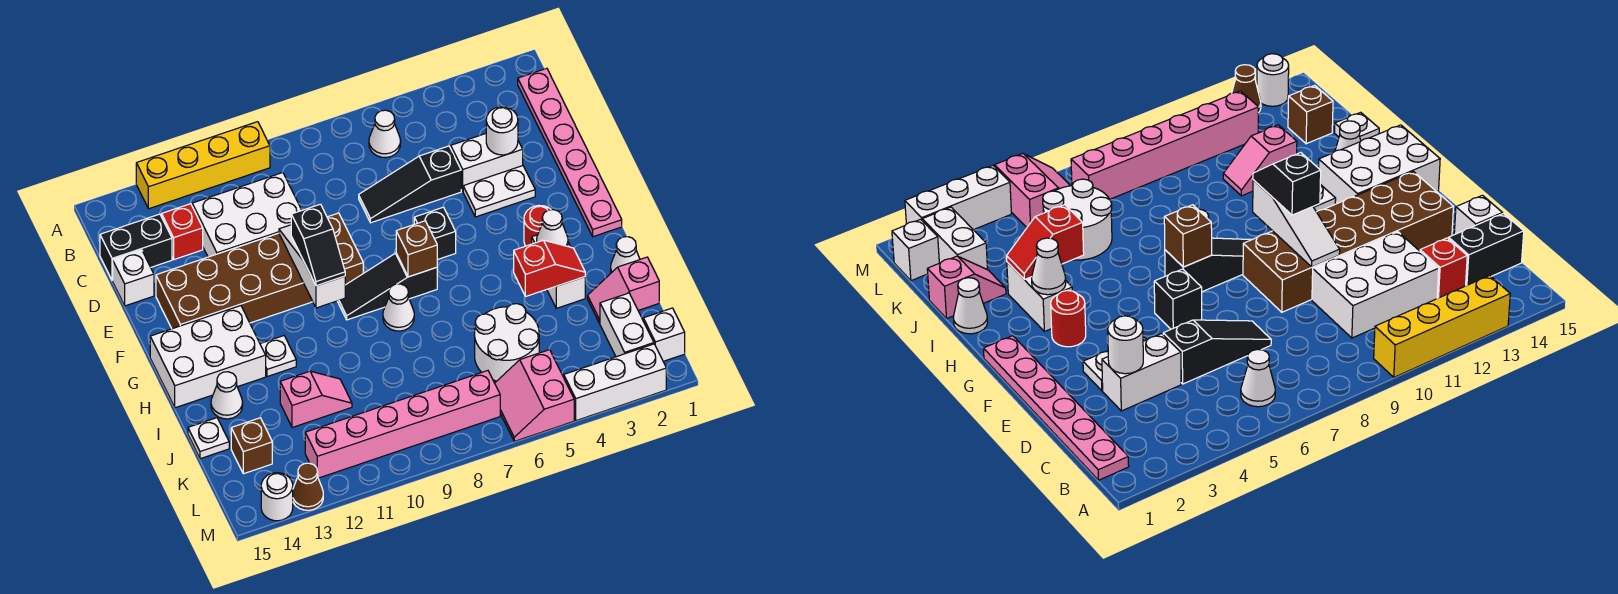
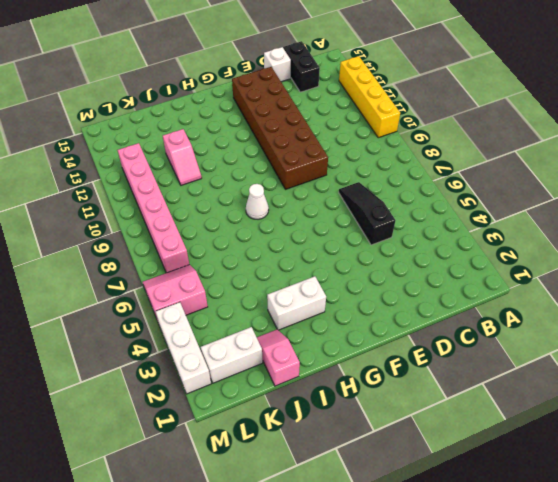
none -> pink plate B1:G1 level 1
none -> white cone B6 level 1
none -> white brick C10:D12 level 1
none -> red brick C13 level 1

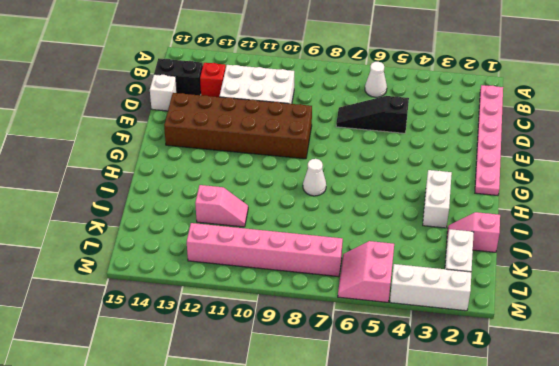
none -> yellow brick A10:A13 level 1
none -> white brick D3:D4 level 1
none -> white plate E3:E4 level 1
none -> black brick F6 level 1

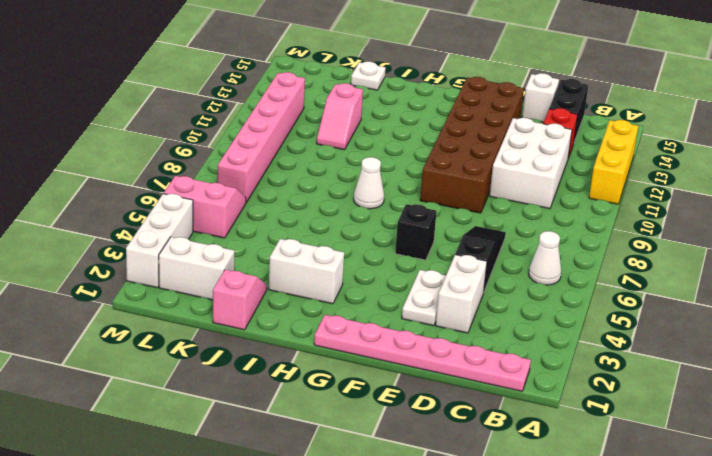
yellow brick A11:A13 level 1 -> yellow brick A10:A13 level 1
none -> red round brick G3 level 1
none -> black slope G7:G9 level 1 top 7
none -> white brick G13:H15 level 1
none -> white plate H12 level 1

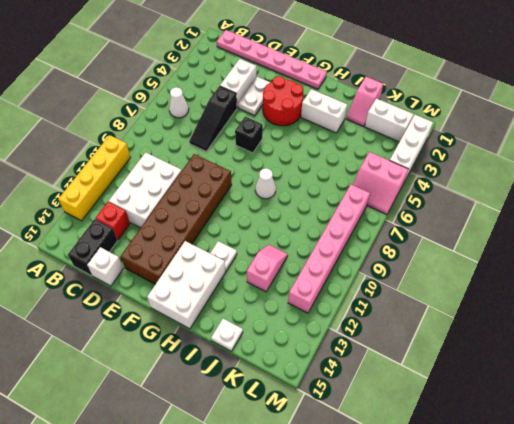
red round brick F3:G4 level 1 -> red round brick G3 level 1
none -> black slope G7:G9 level 1 top 7
none -> white cone I1 level 1
none -> white cone I14 level 1
none -> white round brick J5:K6 level 1

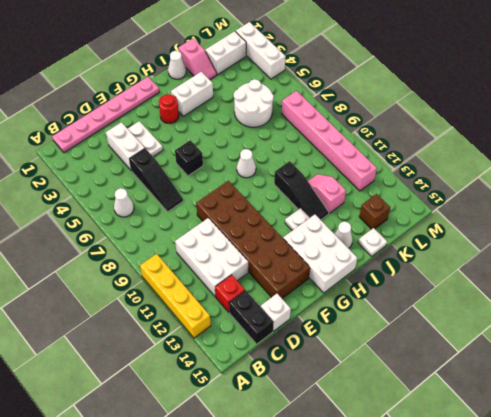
black slope I10:I12 level 1 top 10 -> black slope G7:G9 level 1 top 7
none -> white brick L1 level 1
none -> pink slope L5:M6 level 1 top 5
none -> brown cone M13 level 1
none -> white round brick M14 level 1

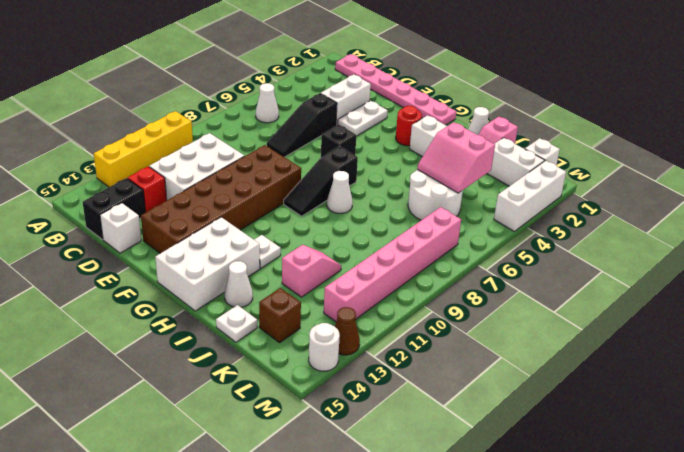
pink slope J4:K5 level 2 top 4 -> pink slope L5:M6 level 1 top 5
none -> white round brick D3 level 2
none -> white slope E10:G10 level 2 top G
none -> brown brick G7 level 2
none -> white cone H3 level 2

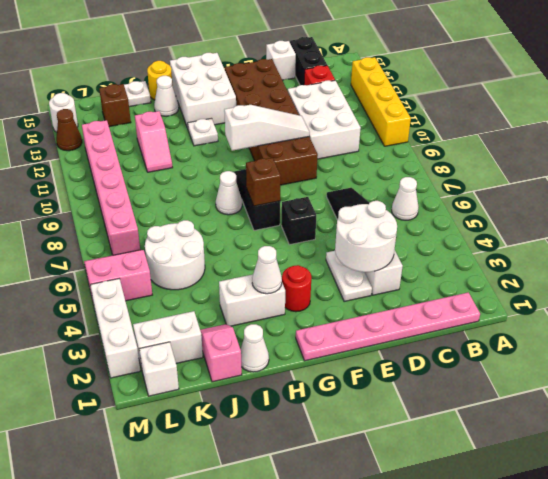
white round brick D3:E4 level 2 -> white round brick D3 level 2
yellow round brick I15 level 1 -> none
none -> red slope I3:I4 level 2 top 4
none -> black slope F10:G10 level 3 top F

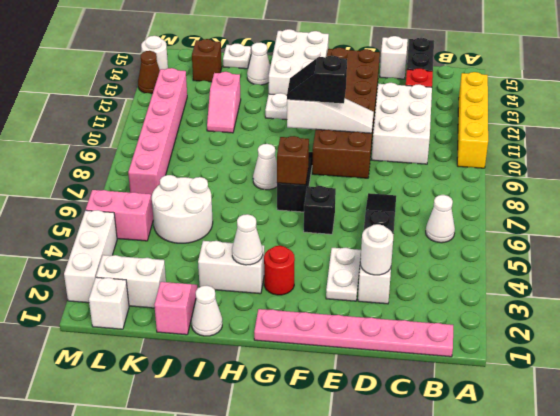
none -> red slope I3:I4 level 2 top 4

